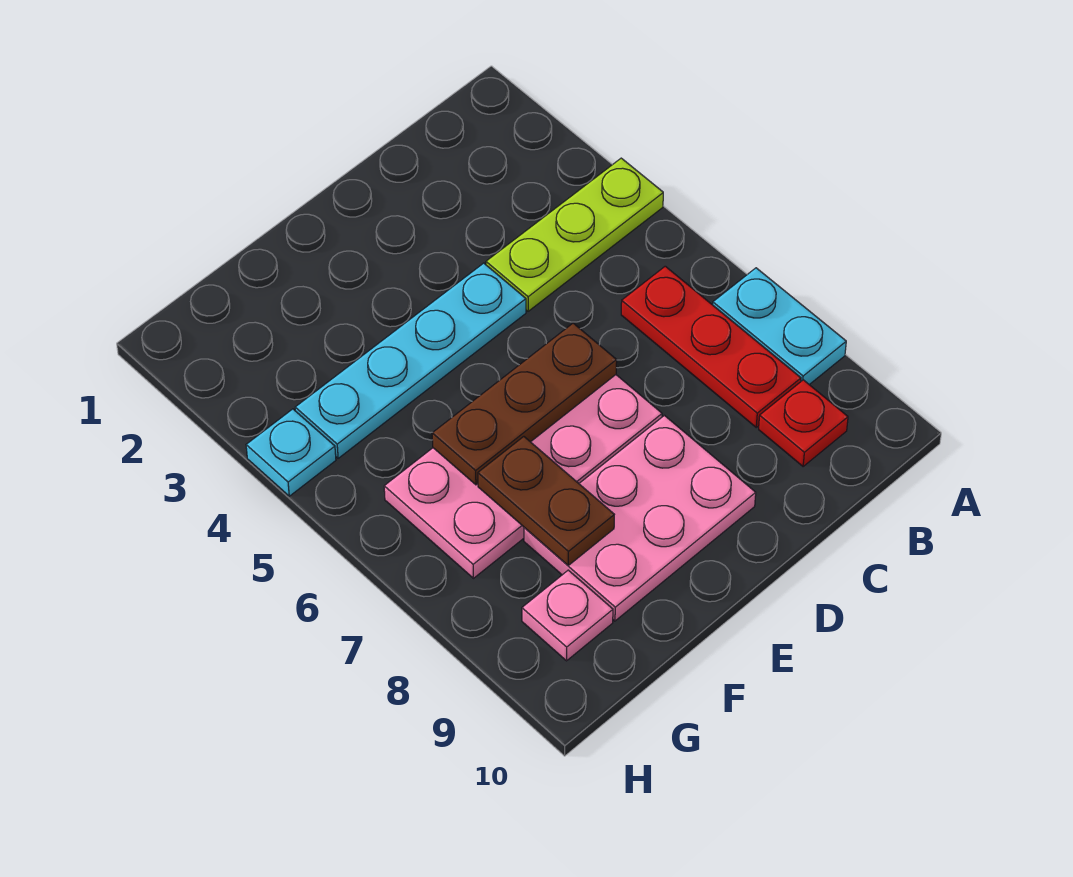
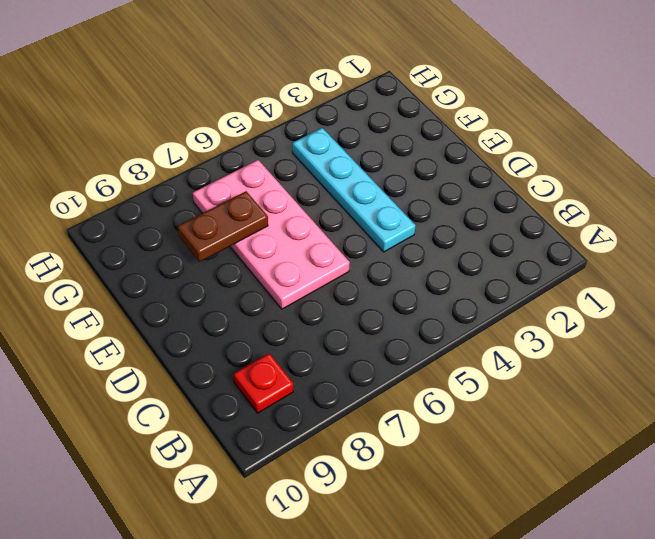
none -> lime plate A4:C4 level 1
none -> cyan plate A7:A8 level 1

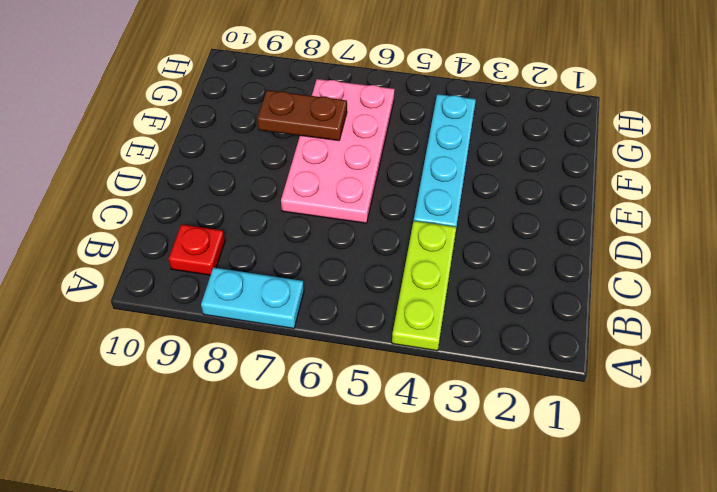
none -> red plate B6:B8 level 1
none -> pink plate D8:F9 level 1

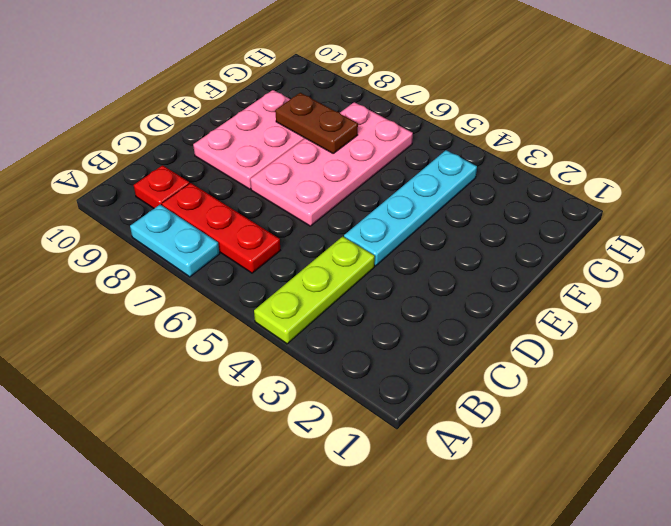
none -> pink plate G9 level 1
none -> cyan plate H4 level 1

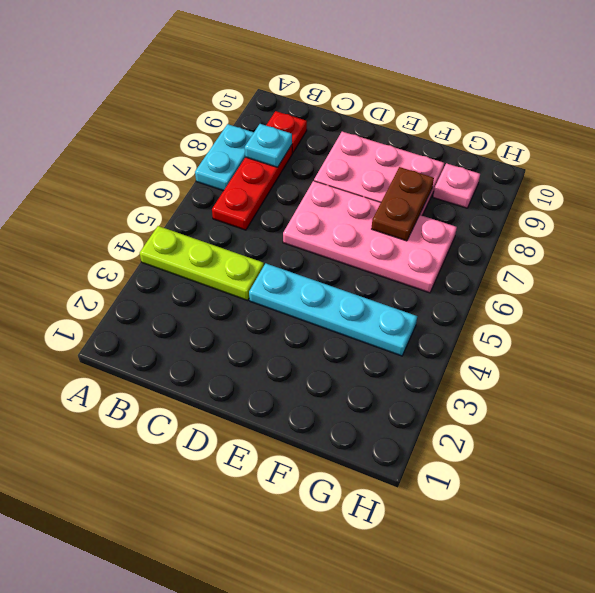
cyan plate B8 level 2 -> cyan plate H4 level 1
none -> brown plate D6:F6 level 2

